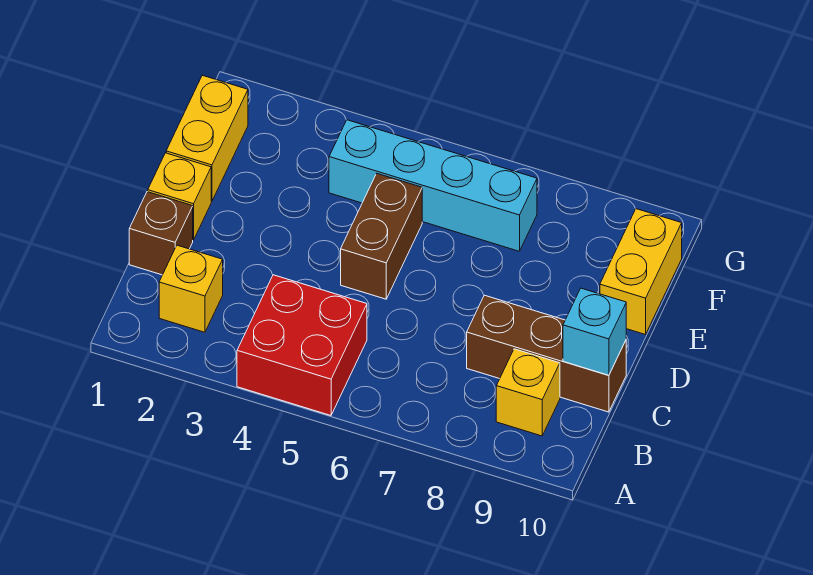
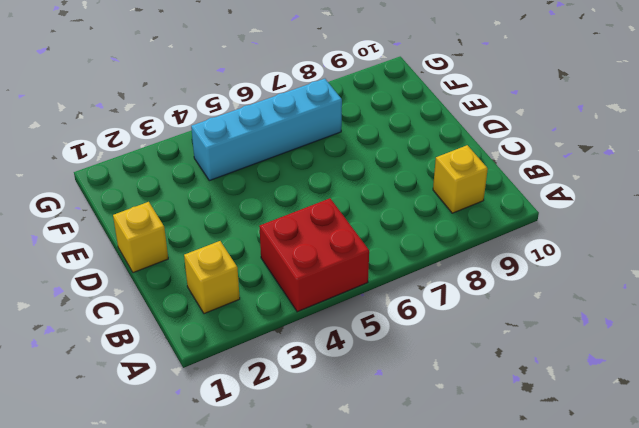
none -> brown brick C1 level 1
none -> brown brick C8:C10 level 1

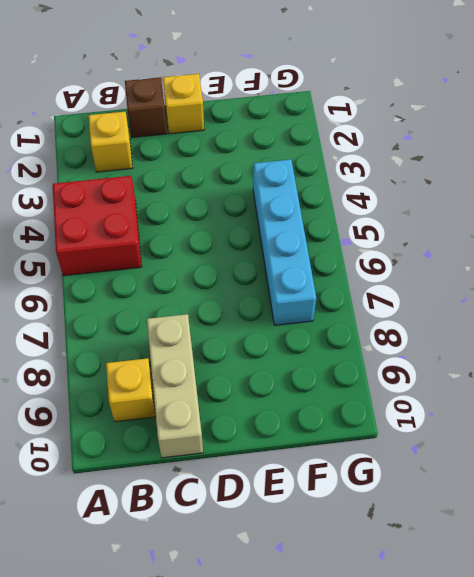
tan brick C8:C10 level 1 -> brown brick C8:C10 level 1
none -> brown brick D5:E5 level 1
none -> yellow brick E1:F1 level 1

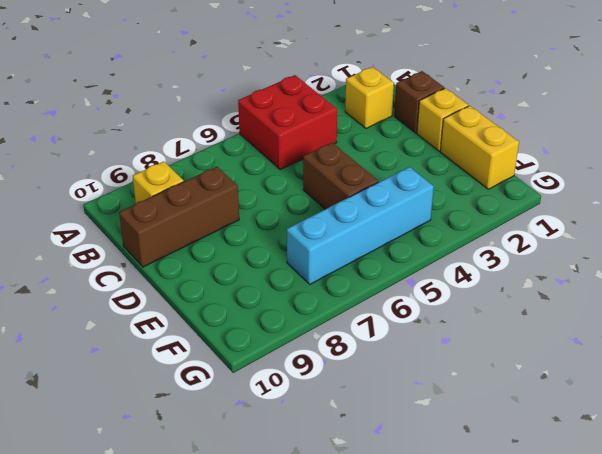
none -> yellow brick E10:F10 level 1
none -> cyan brick C10 level 2

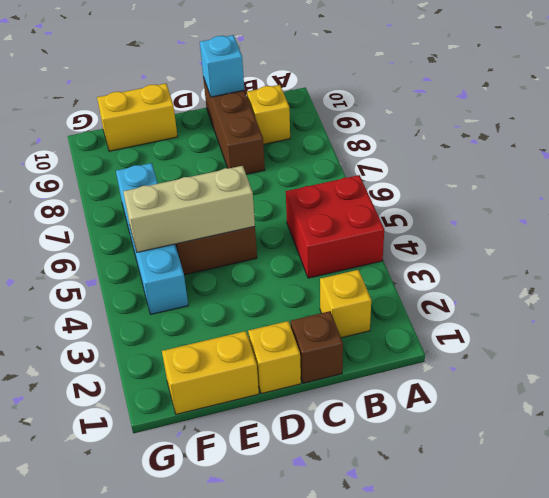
tan brick D5:F5 level 2 -> none

